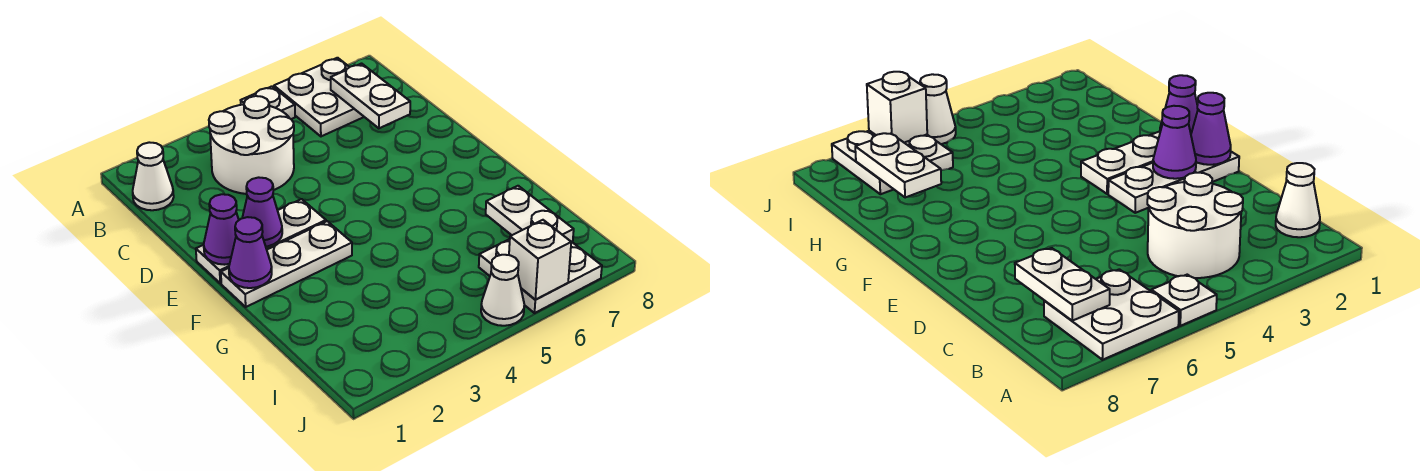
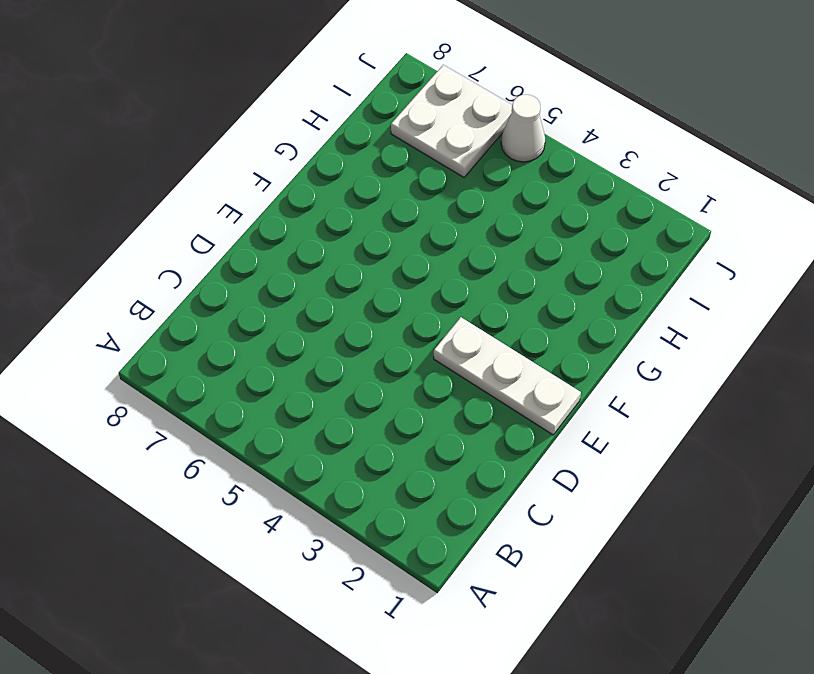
none -> white plate A5 level 1
none -> white plate A6:B7 level 1
none -> white cone B1 level 1

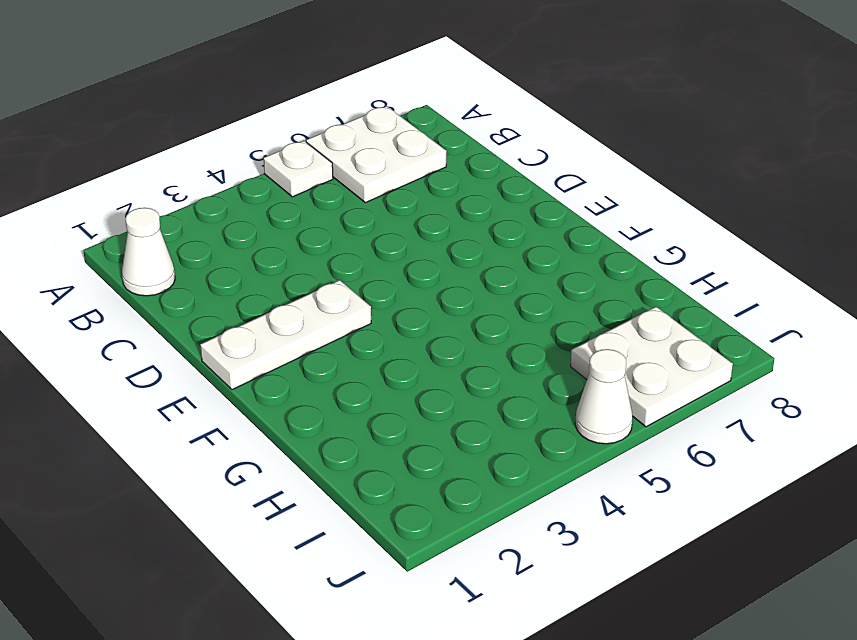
none -> white round brick B3:C4 level 1
none -> white plate F1:F3 level 1
none -> white plate B7:C7 level 2

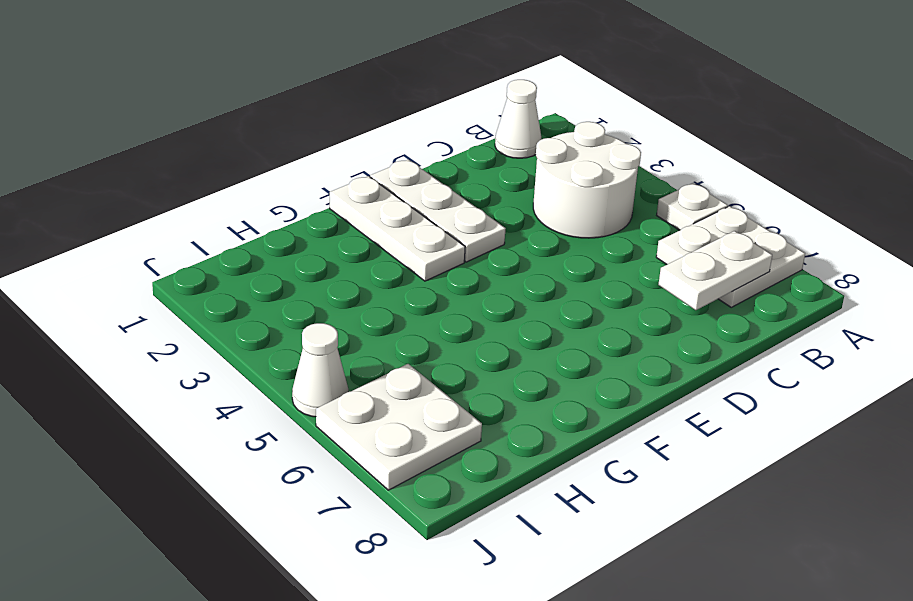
none -> purple cone E1 level 2
none -> purple cone E2 level 2
none -> purple cone F1 level 2

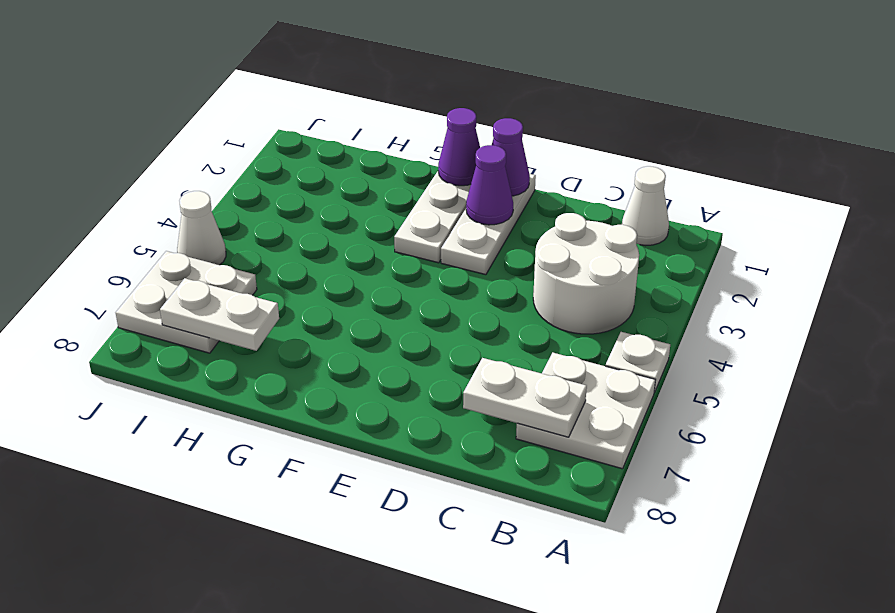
none -> white brick J6 level 2

